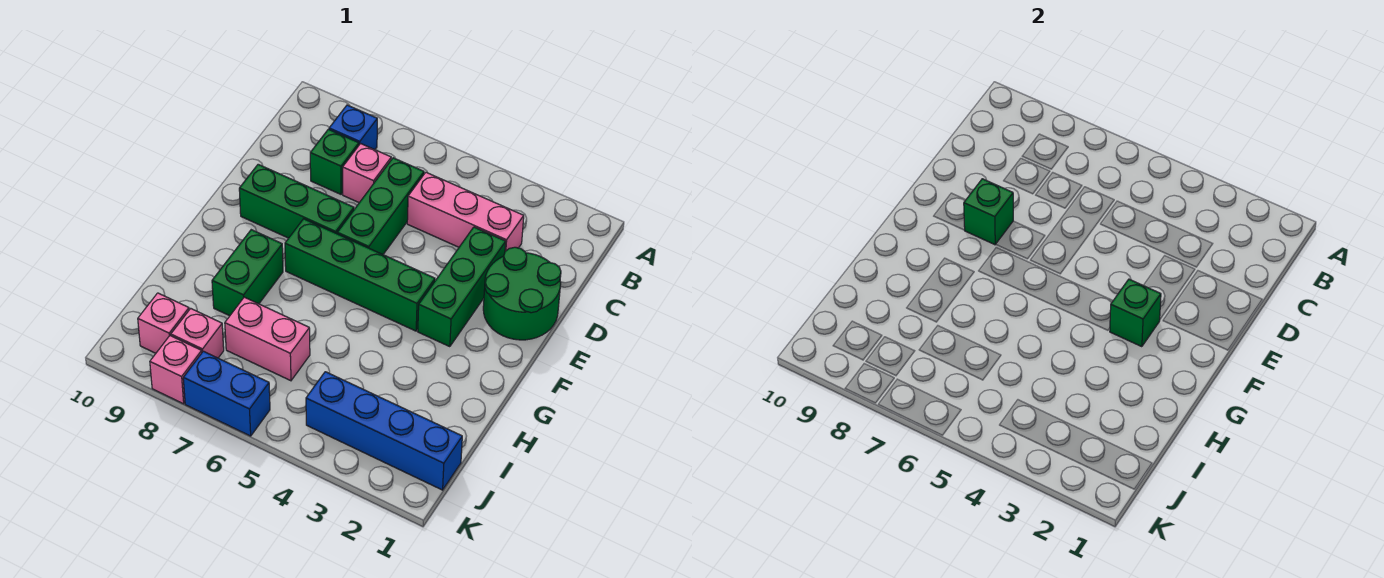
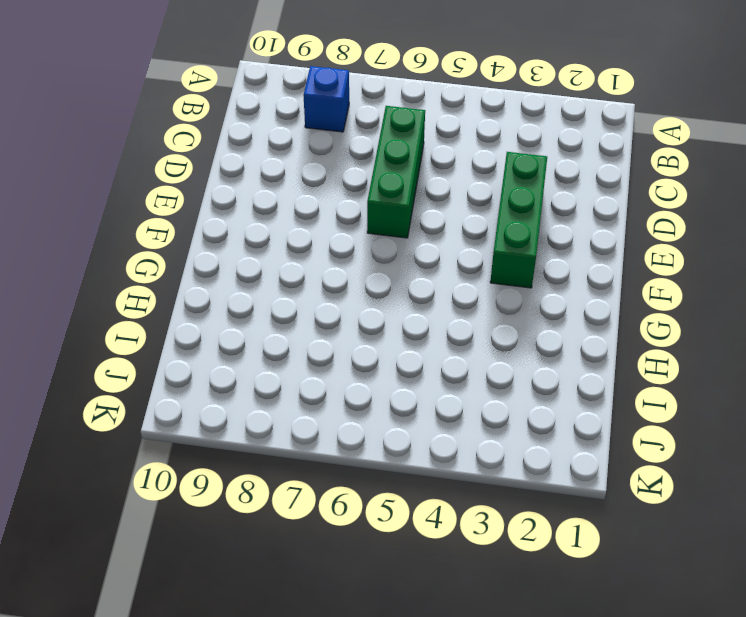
none -> pink brick C3:C5 level 1
none -> pink brick C7 level 1
none -> green brick C8 level 1

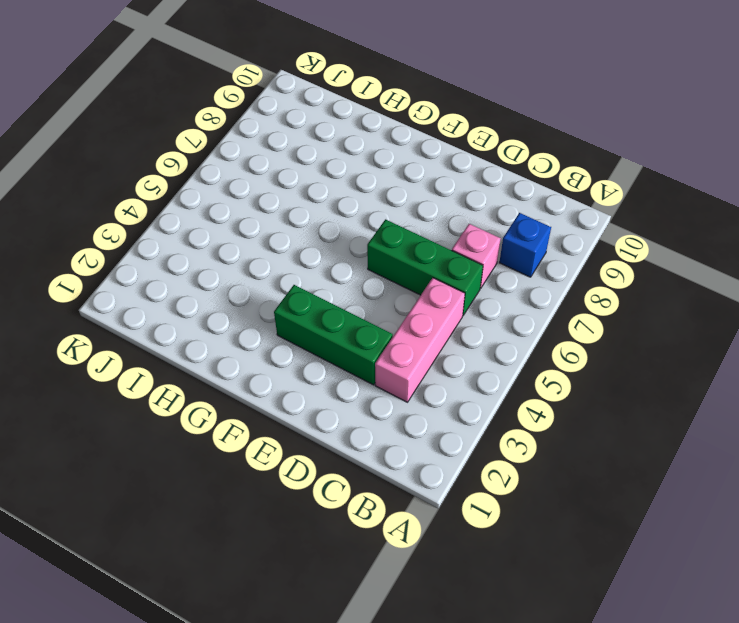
none -> green brick C8 level 1
none -> green round brick D1:E2 level 1
none -> green brick E7:E9 level 1

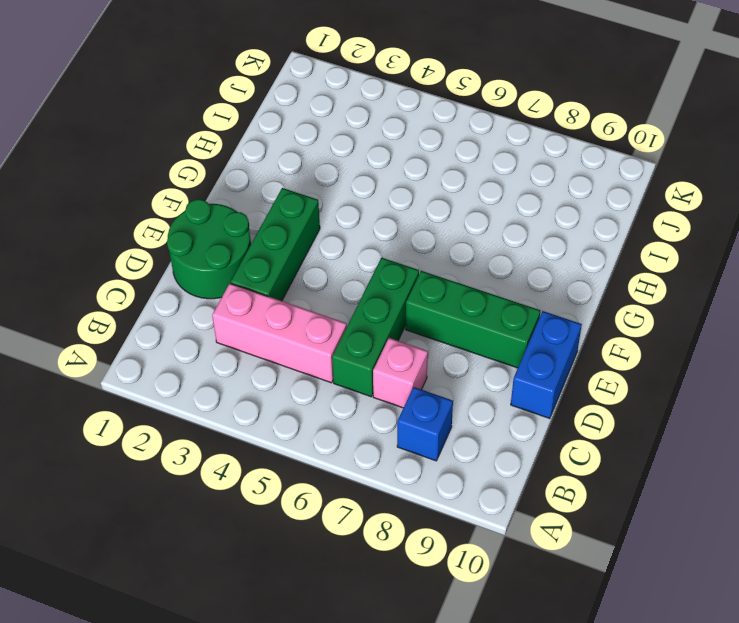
blue brick D10:E10 level 1 -> blue brick K6:K7 level 1
none -> green brick C8 level 1
none -> green brick F4:F7 level 1
none -> green brick G8:H8 level 1

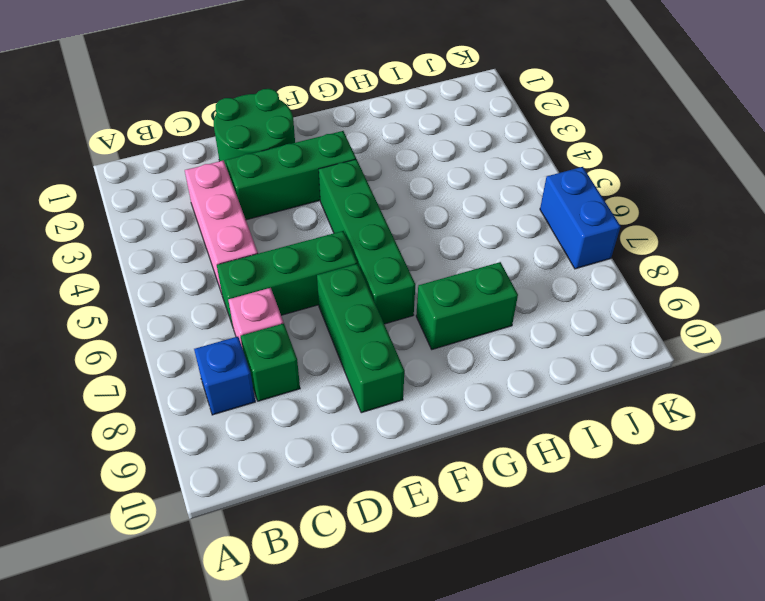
none -> pink brick I6:I7 level 1
none -> blue brick J1:J4 level 1
none -> pink brick J8 level 1

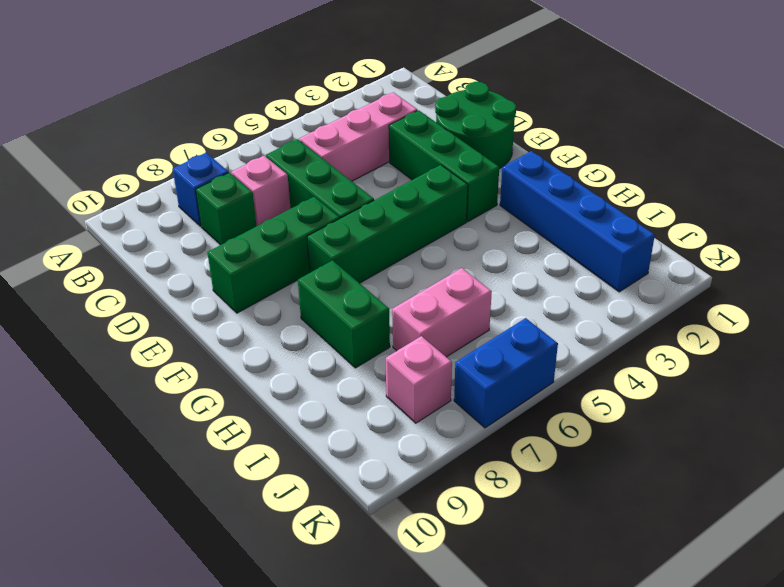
blue brick G2:J2 level 1 -> blue brick J1:J4 level 1
none -> pink brick J9 level 1
none -> pink brick K8 level 1
none -> green brick E8 level 2

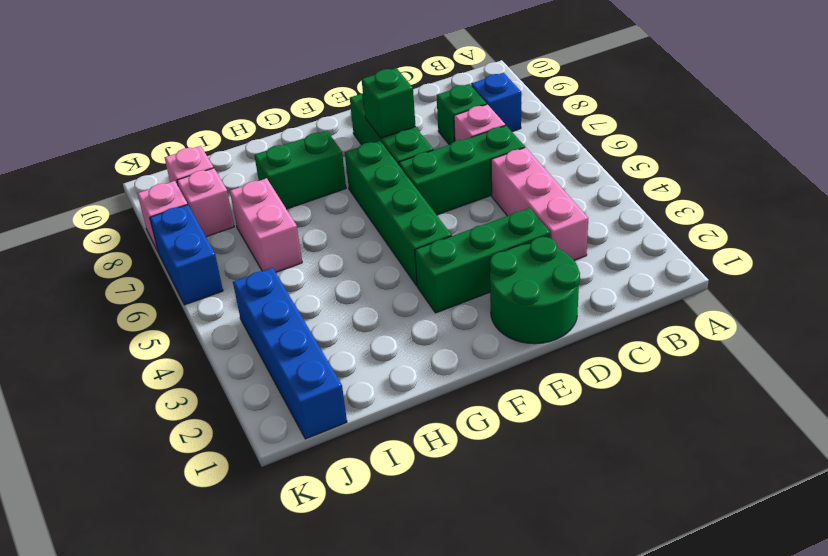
none -> green brick F3 level 2

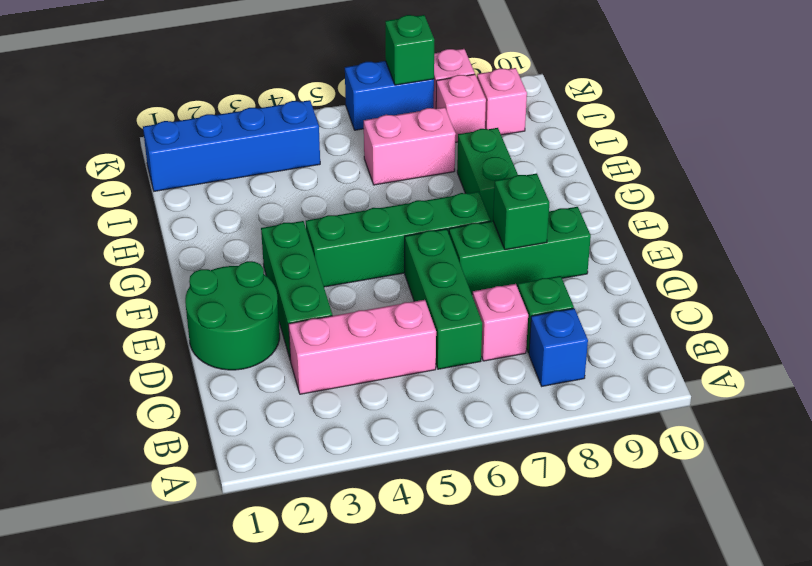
green brick K7 level 2 -> green brick F3 level 2

